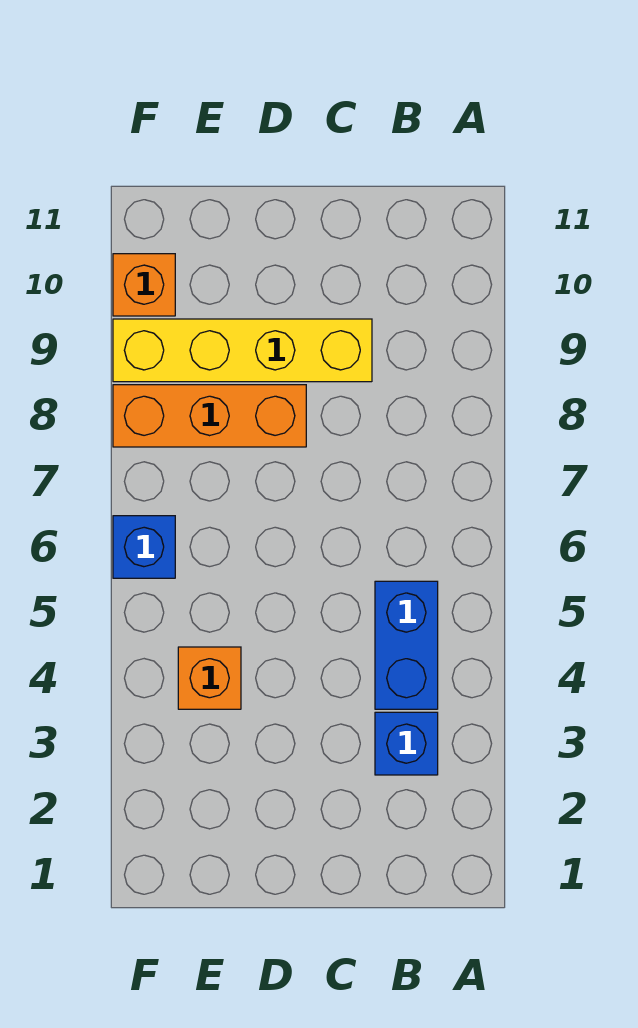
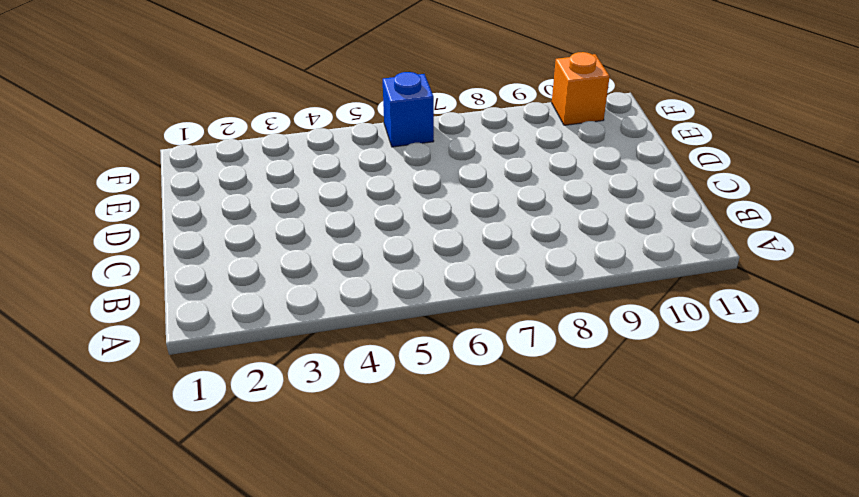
none -> blue brick B3 level 1
none -> blue brick B4:B5 level 1

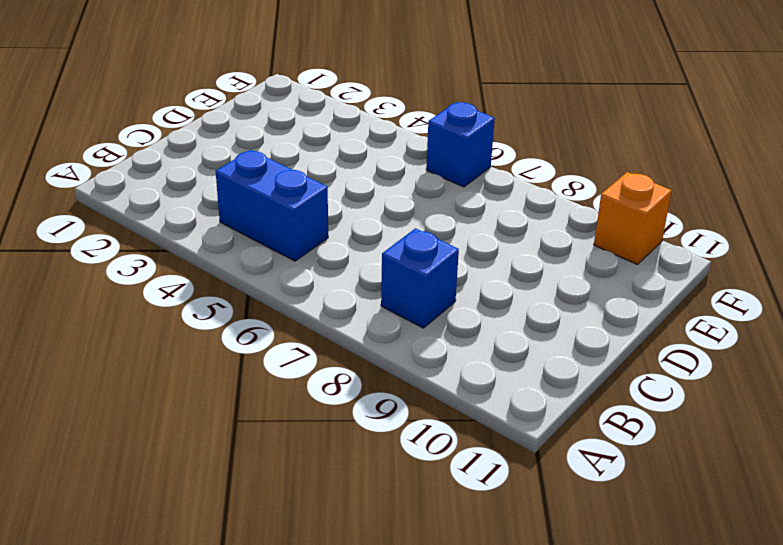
blue brick B8 level 1 -> blue brick B3 level 1
none -> yellow brick C9:F9 level 1
none -> orange brick D8:F8 level 1

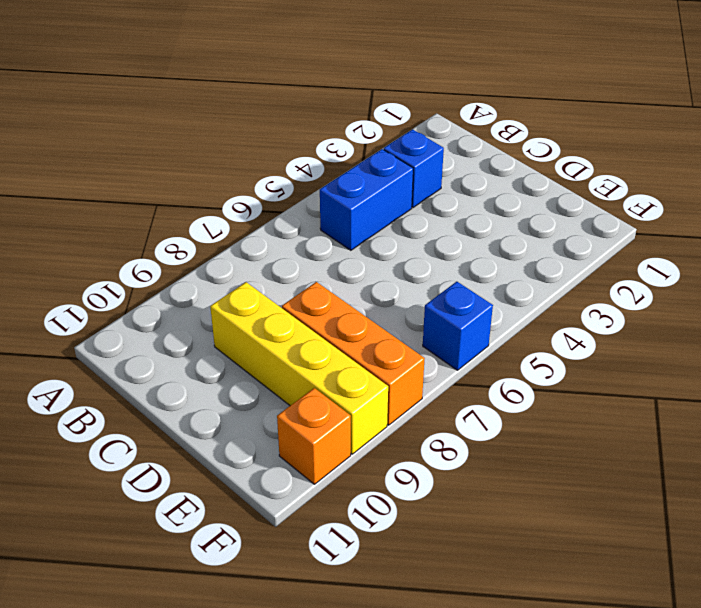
none -> orange brick E4 level 1

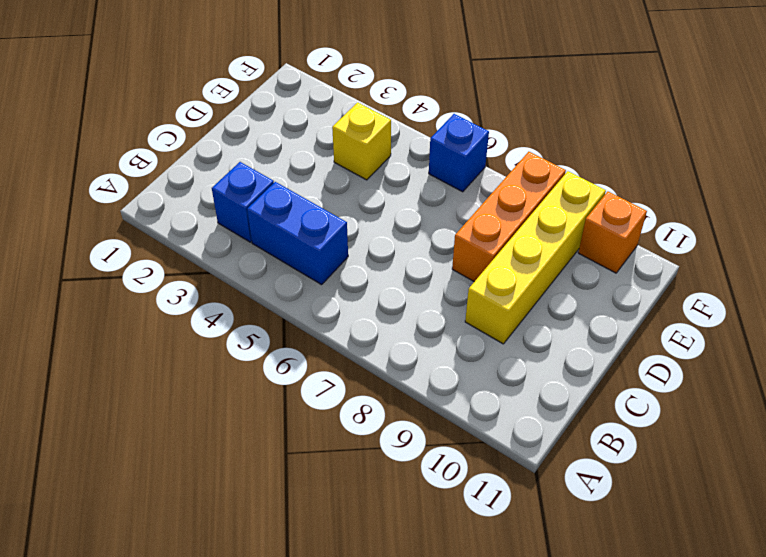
yellow brick E4 level 1 -> orange brick E4 level 1

